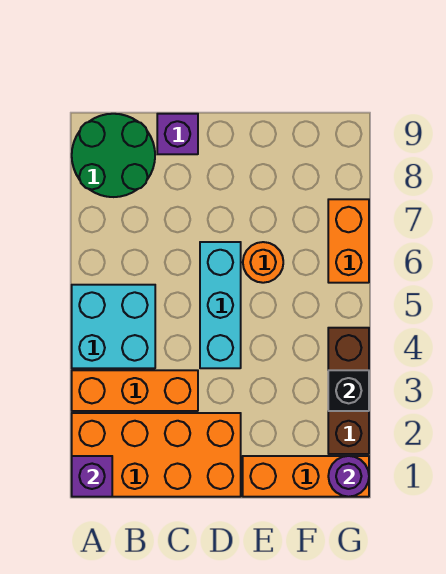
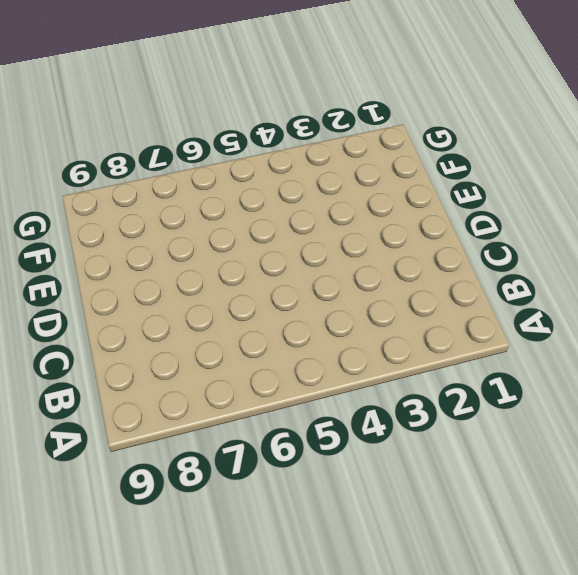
none -> orange brick A1:D2 level 1
none -> orange brick A3:C3 level 1
none -> cyan brick A4:B5 level 1

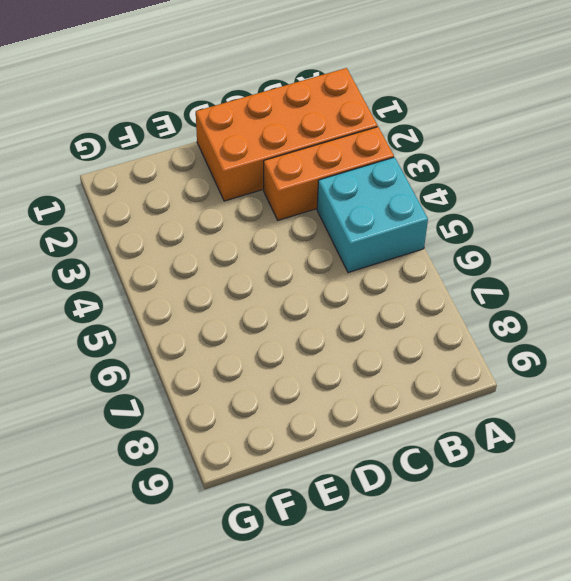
none -> green round brick A8:B9 level 1
none -> purple brick C9 level 1
none -> cyan brick D4:D6 level 1

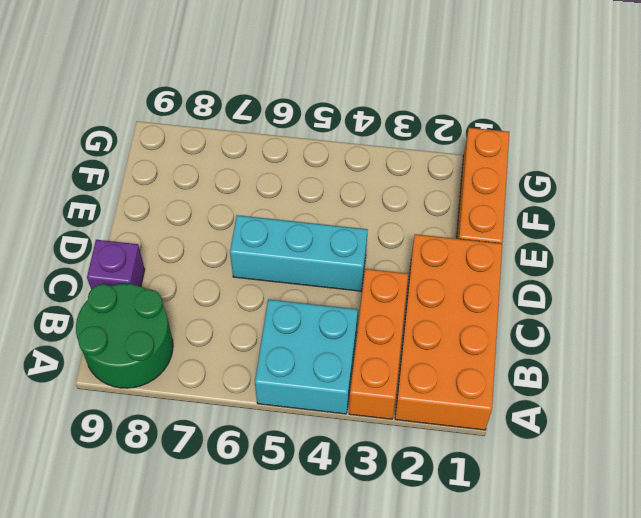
none -> orange round brick E6 level 1
none -> brown brick G2:G4 level 1
none -> orange brick G6:G7 level 1

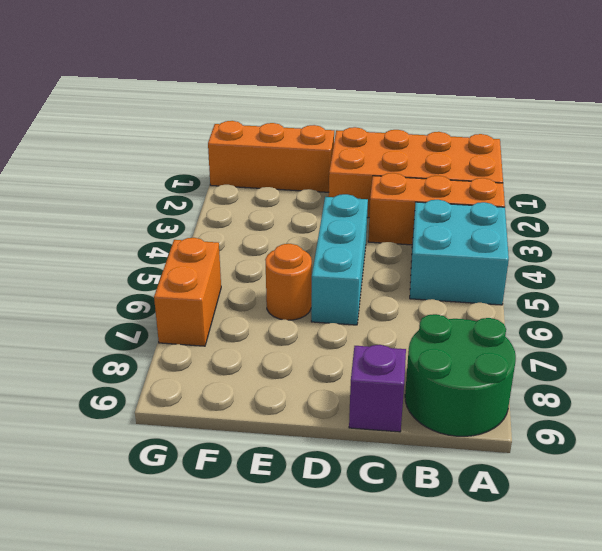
none -> brown brick G2:G4 level 1
none -> purple brick A1 level 2
none -> purple round brick G1 level 2

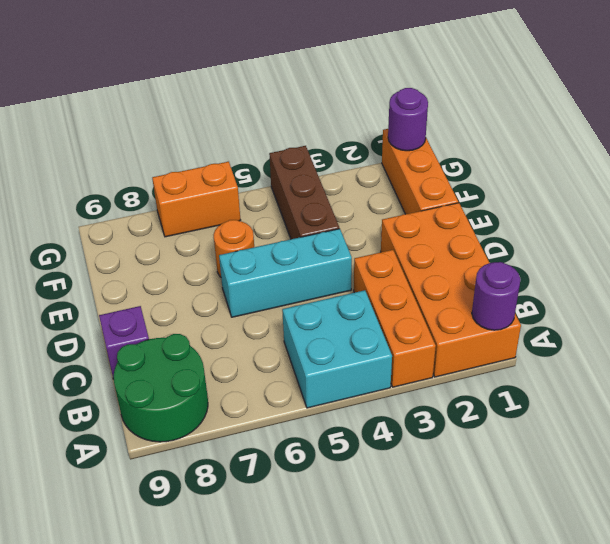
purple round brick A1 level 2 -> purple brick A1 level 2
brown brick E4:G4 level 1 -> brown brick G2:G4 level 1
none -> black brick G3 level 2

